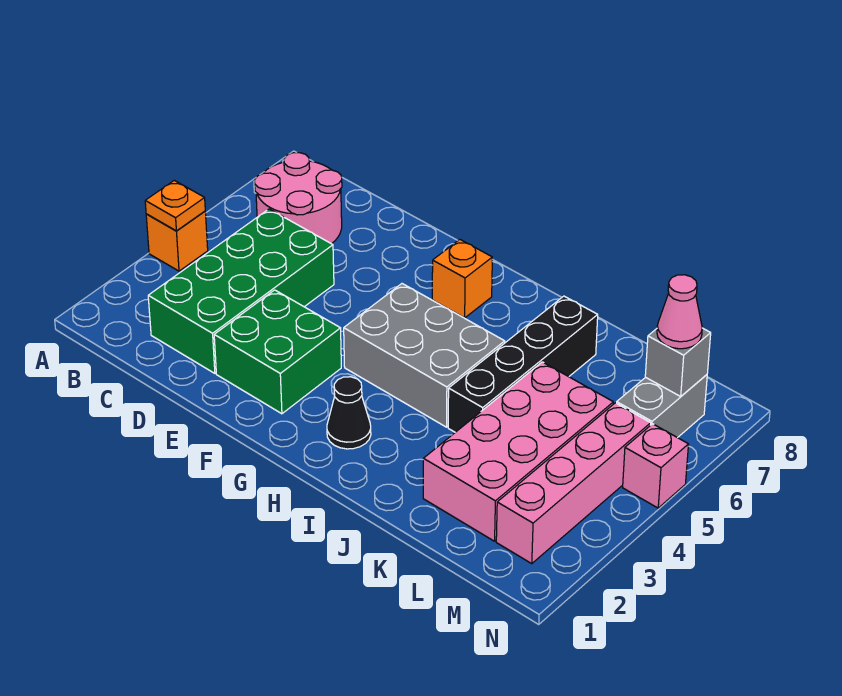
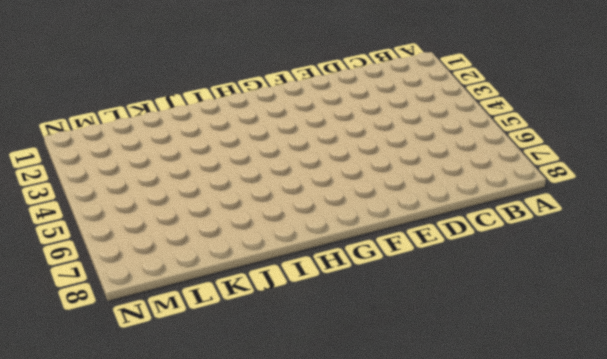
none -> orange brick A4 level 1
none -> pink round brick B6:C7 level 1
none -> green brick C2:D5 level 1

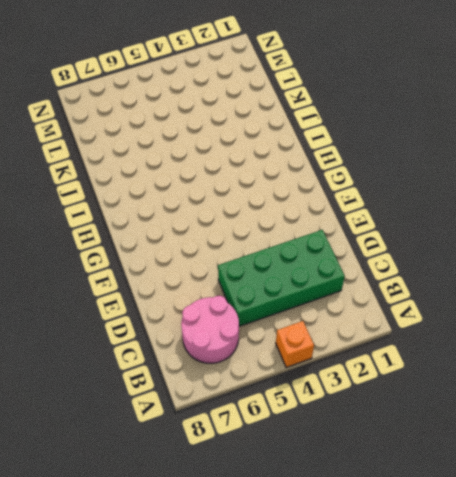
none -> green brick E2:F3 level 1
none -> grey brick G4:I5 level 1
none -> orange brick G7 level 1

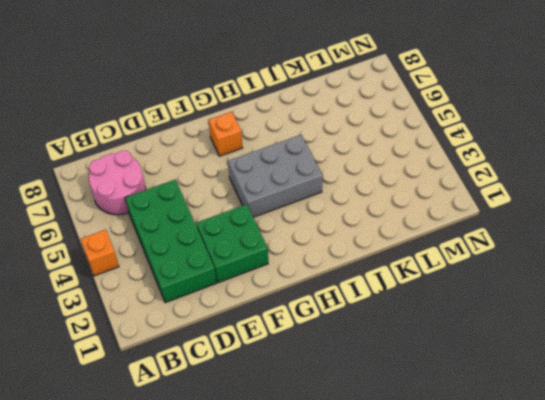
none -> black cone H2 level 1
none -> black brick J4:J7 level 1
none -> pink brick K2:L5 level 1

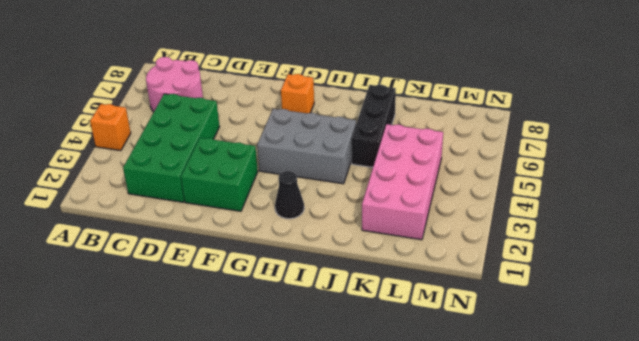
black brick J5:J7 level 1 -> black brick J4:J7 level 1
none -> pink brick M2:M5 level 1
none -> grey brick M6:M7 level 1
none -> pink brick N5 level 1

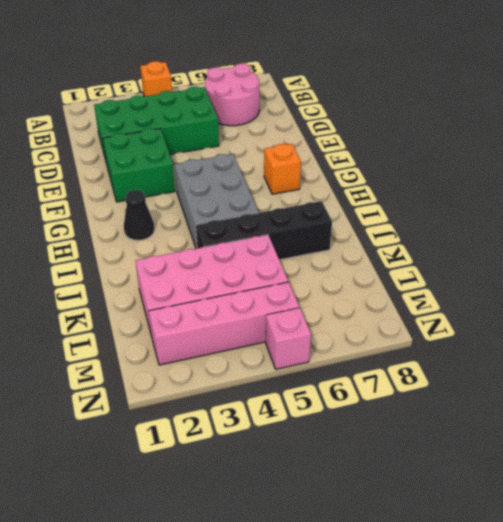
none -> grey brick M6:M7 level 1
none -> orange plate A4 level 2
none -> grey brick M7 level 2

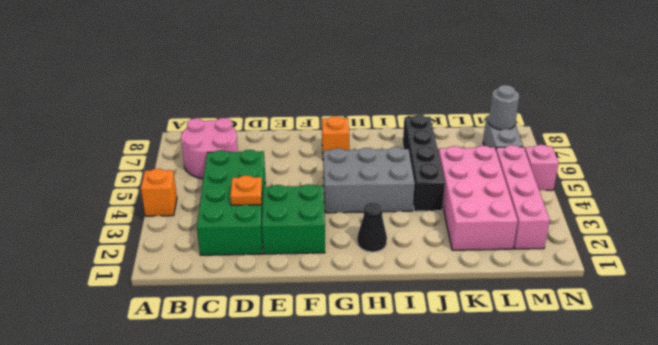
orange plate D3 level 2 -> orange plate A4 level 2
grey round brick M7 level 2 -> grey brick M7 level 2
none -> pink cone M7 level 3

